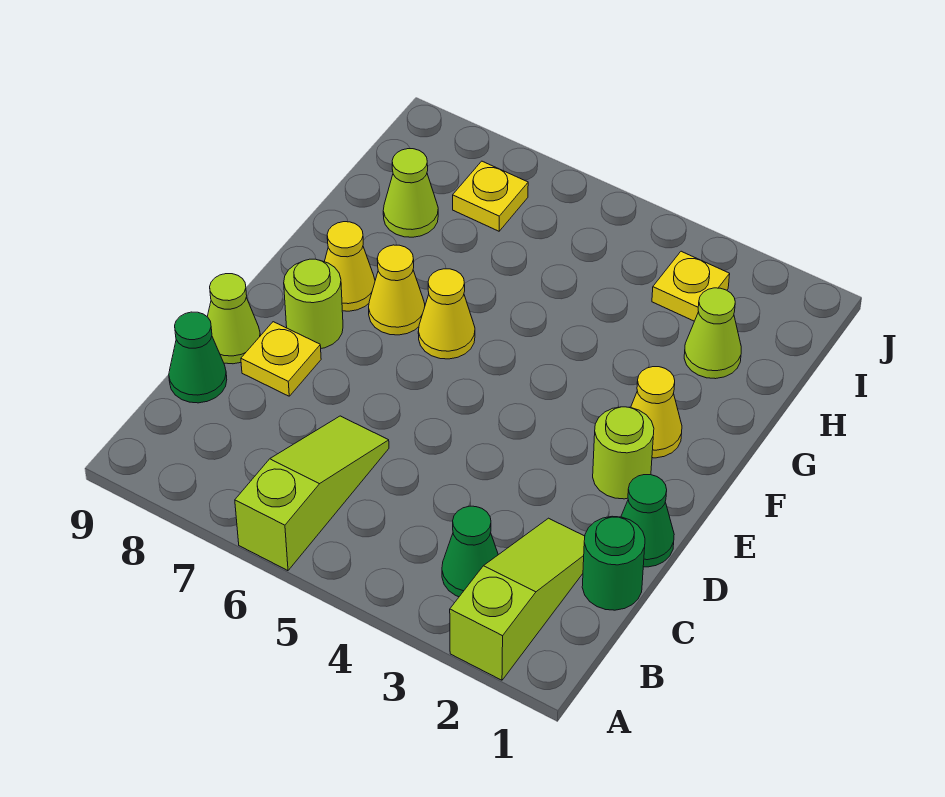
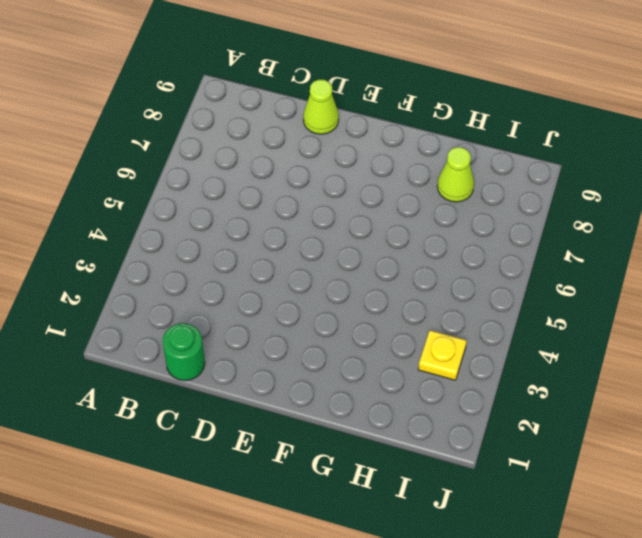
none -> lime slope A2:C2 level 1 top A
none -> lime slope A6:C6 level 1 top A
none -> green cone B3 level 1

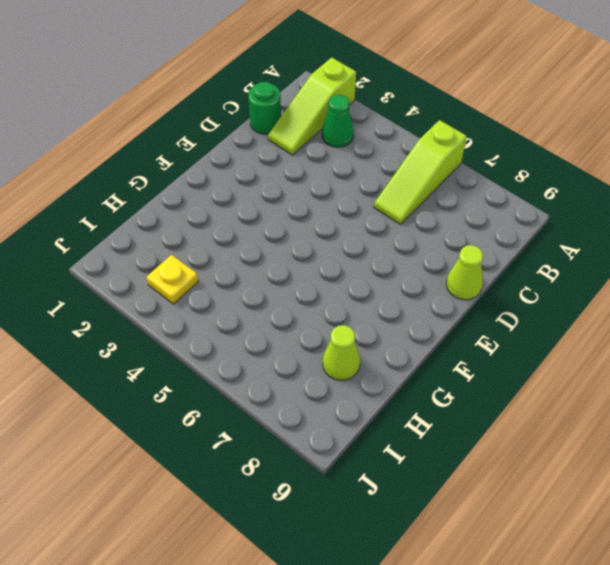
none -> green cone C9 level 1
none -> green cone D1 level 1
none -> yellow plate D8 level 1

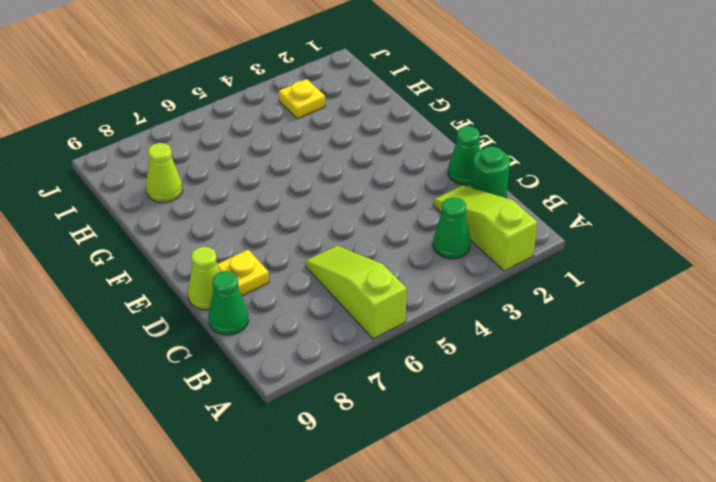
none -> lime round brick E2 level 1
none -> lime round brick E8 level 1
none -> yellow cone F2 level 1

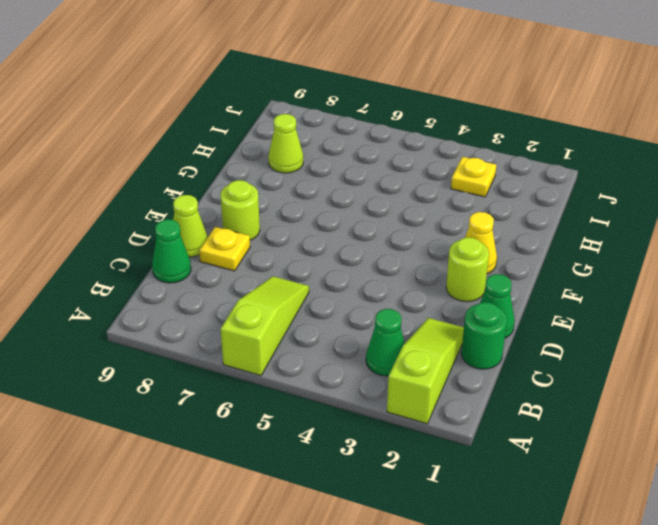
none -> yellow cone F6 level 1
none -> yellow cone F7 level 1
none -> yellow cone F8 level 1

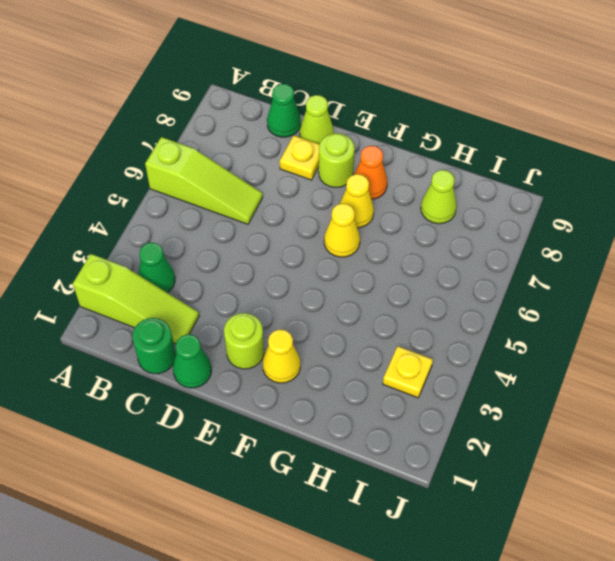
orange cone F8 level 1 -> yellow cone F8 level 1
none -> lime cone H2 level 1
none -> yellow plate I7 level 1

